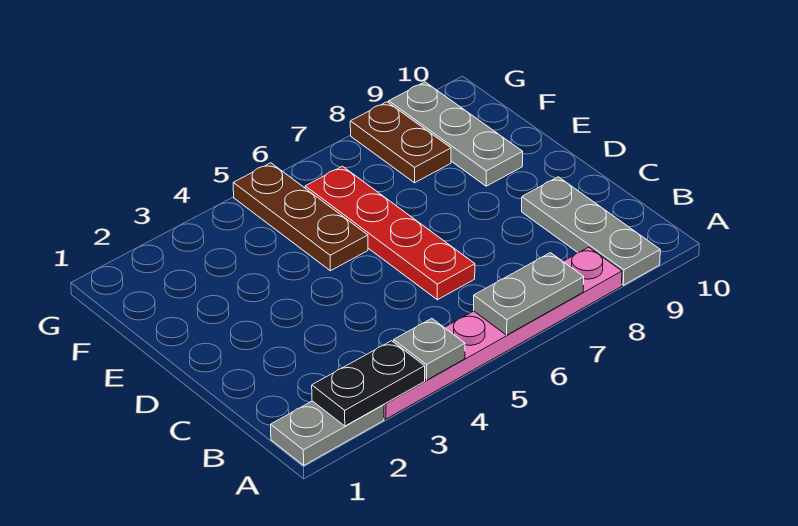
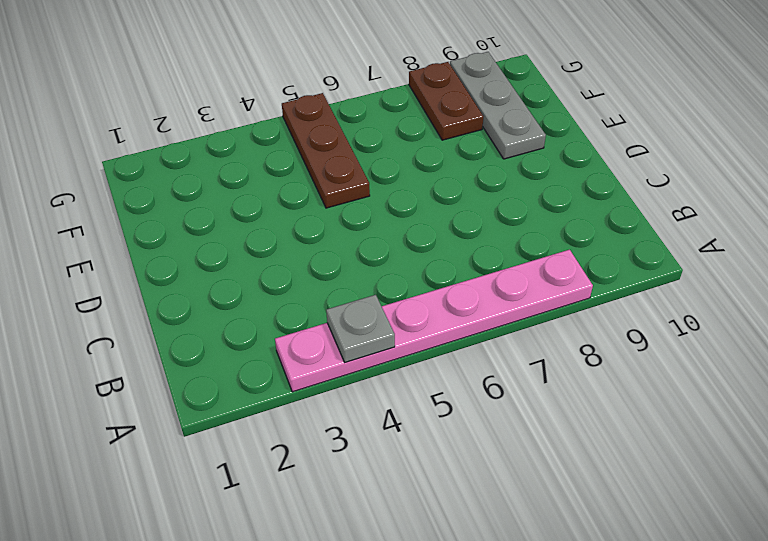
none -> grey plate A1:A2 level 1
none -> grey plate A9:C9 level 1

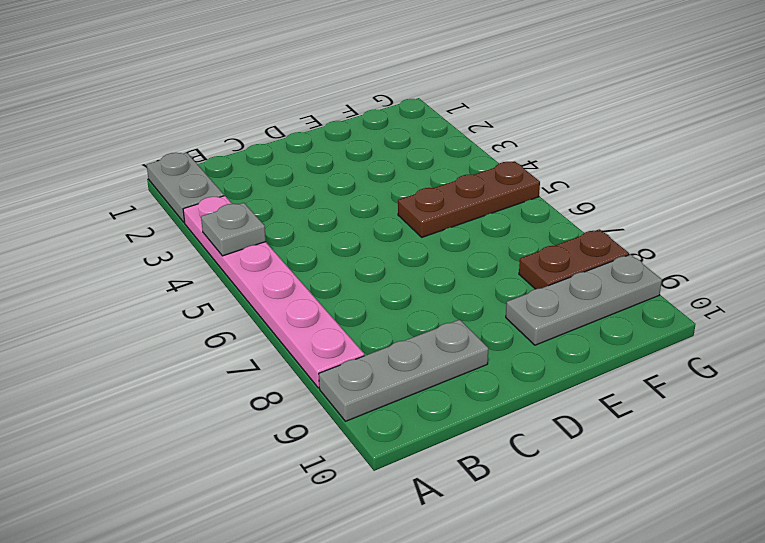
none -> red plate C6:F6 level 1
none -> black plate A2:A3 level 2

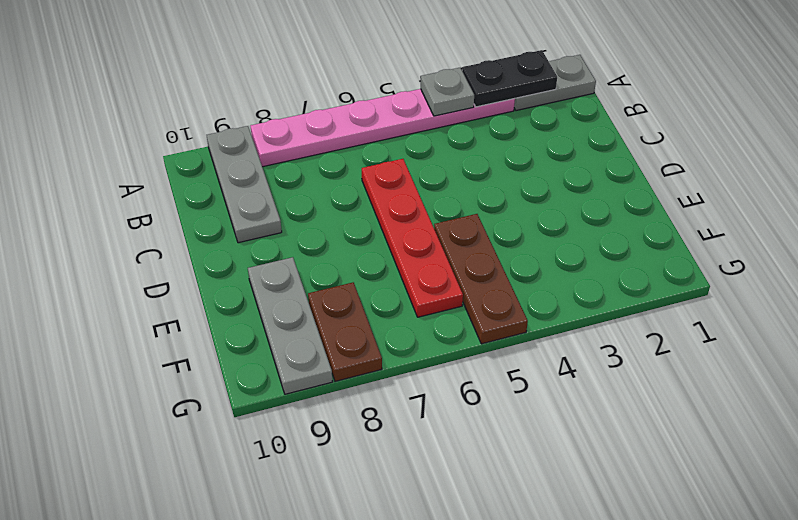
none -> grey plate A6:A7 level 2

